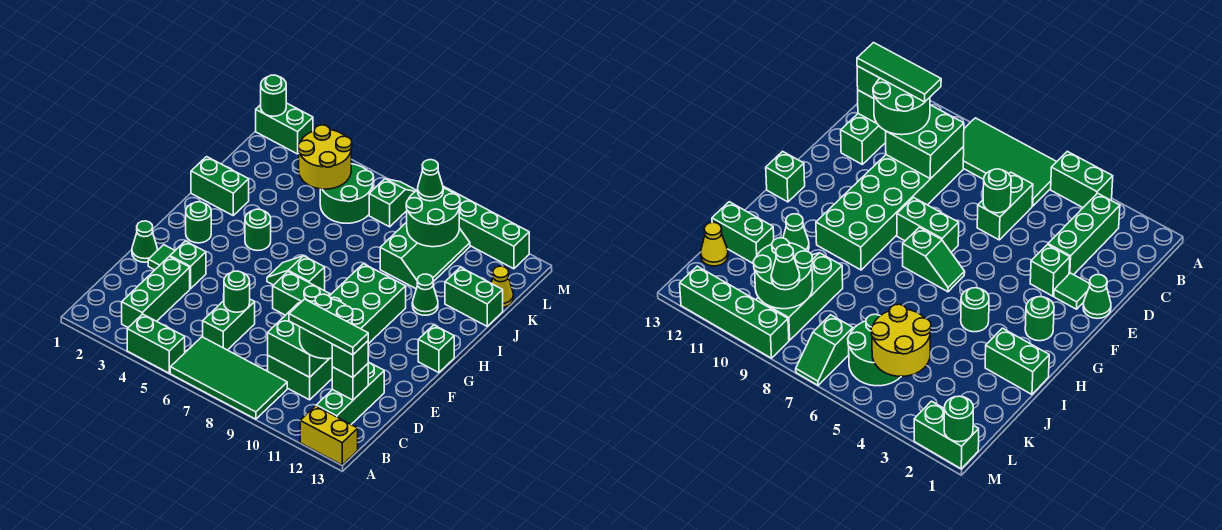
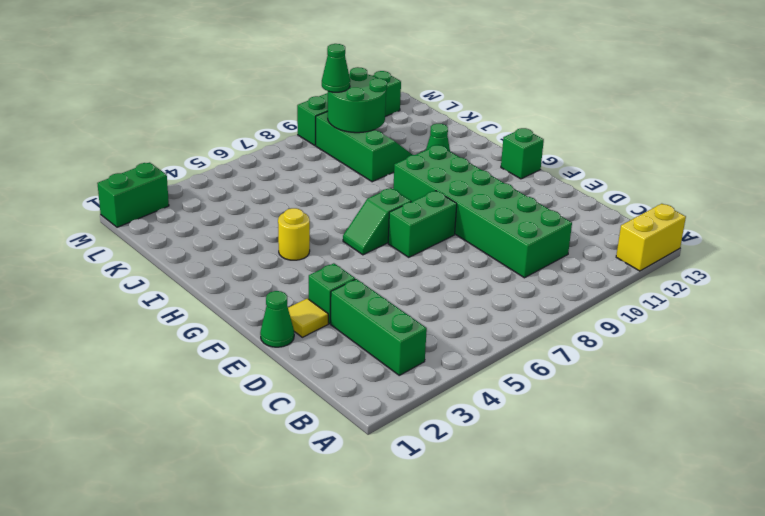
yellow tile E2 level 1 -> green tile E2 level 1
yellow round brick H4 level 1 -> green round brick H4 level 1
none -> green brick A4:A5 level 1
none -> green tile A6:B9 level 1
none -> green brick B12:D12 level 1
none -> green brick C6:D6 level 1

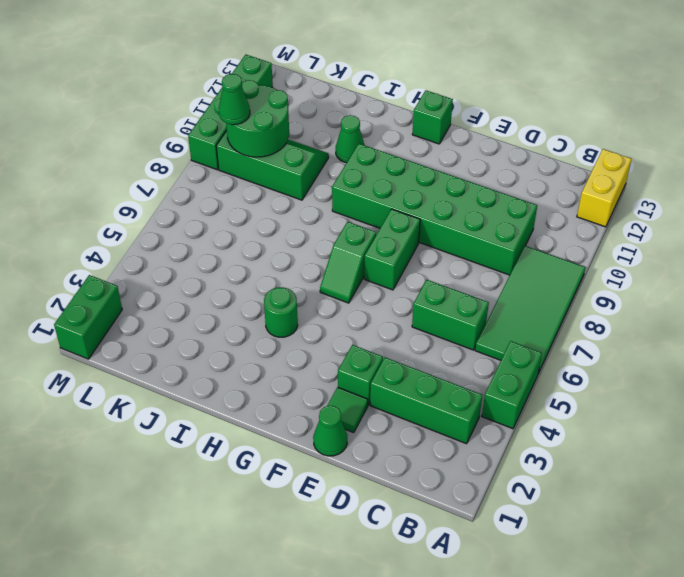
none -> green brick B12:D12 level 1
none -> green round brick G2 level 1
none -> green brick I1:I2 level 1
none -> green brick J12:J13 level 1

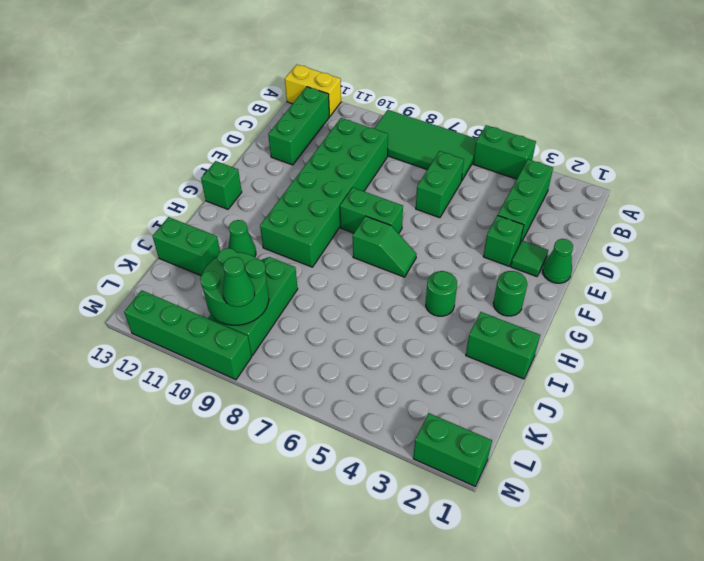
none -> green round brick K5:L6 level 1
none -> yellow cone K13 level 1
none -> green slope L7:M7 level 1 top L
none -> green brick C9:D10 level 2

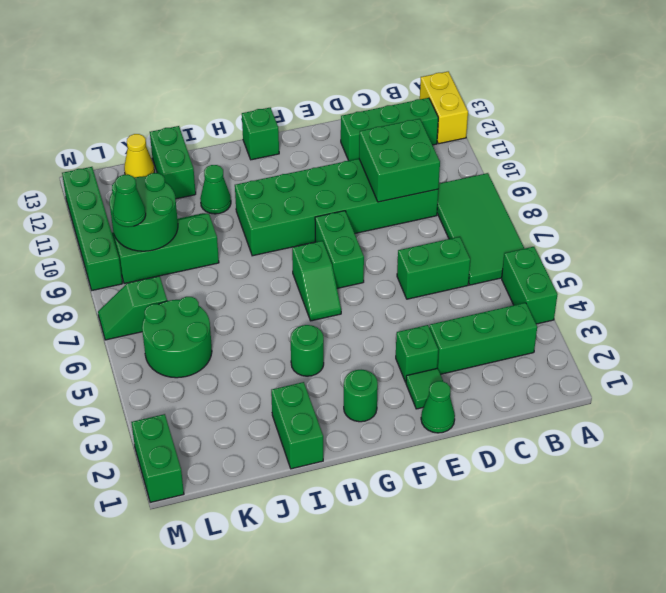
none -> green brick C12 level 2
none -> green round brick D6 level 2
none -> yellow round brick K4:L5 level 2
none -> green round brick M1 level 2

